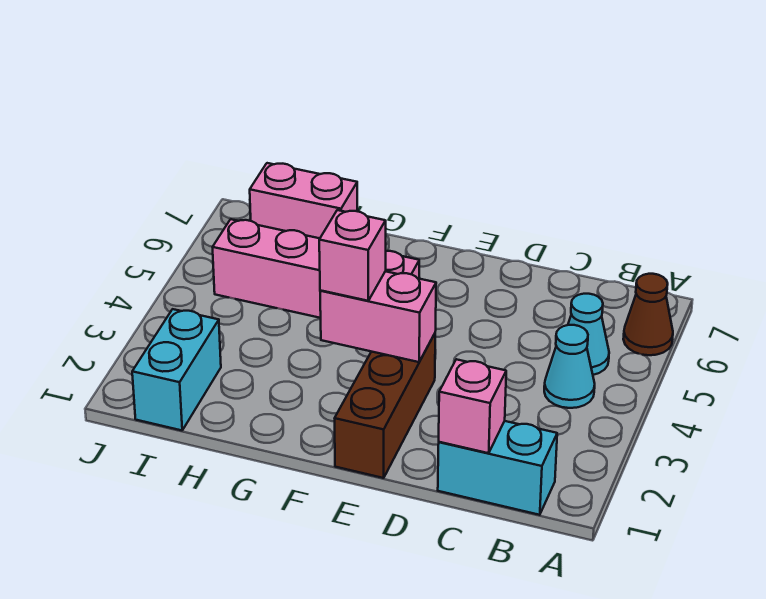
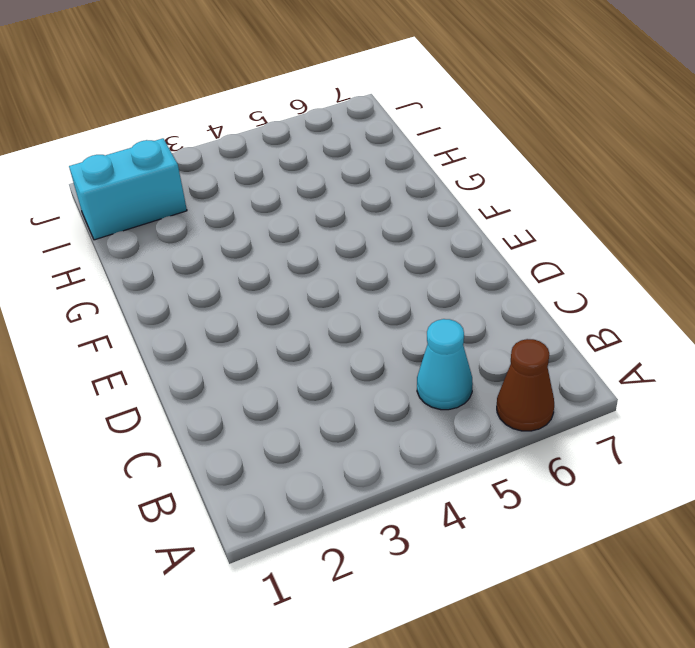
none -> cyan brick B1:C1 level 1
none -> cyan cone B4 level 1

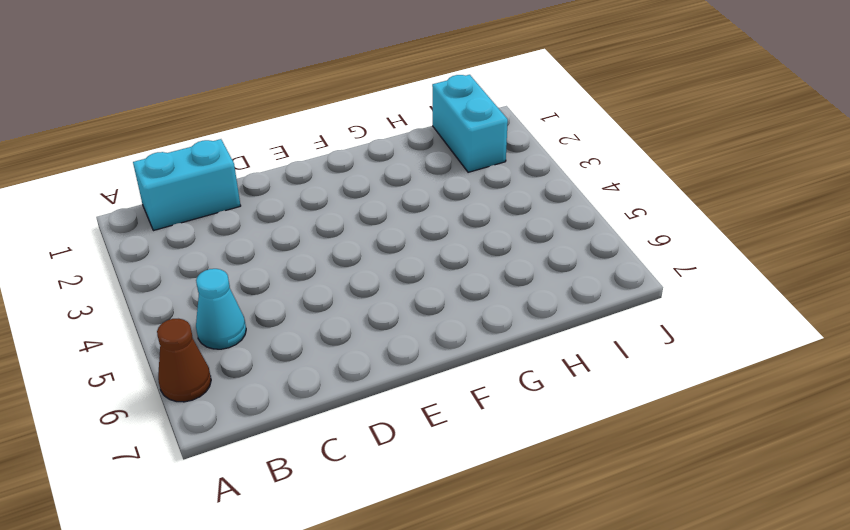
none -> cyan cone B4 level 1
none -> brown brick E1:E3 level 1

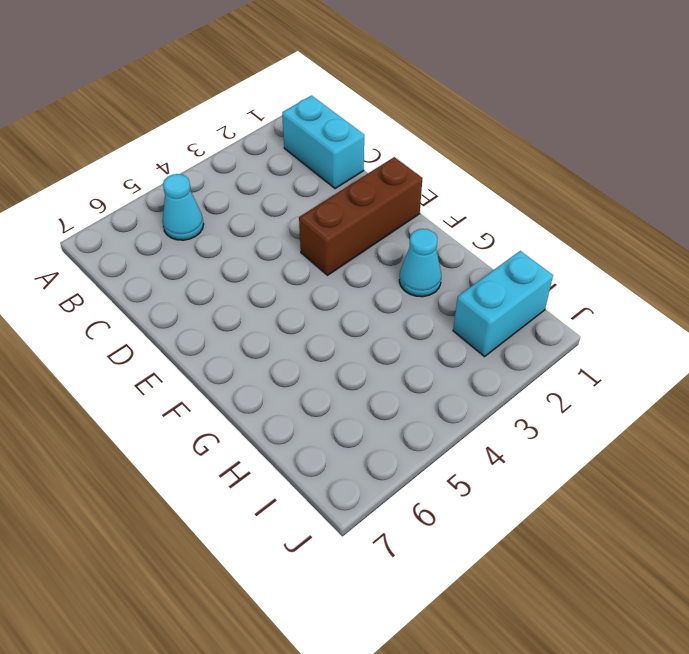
cyan cone G2 level 1 -> cyan cone B4 level 1
none -> brown cone A6 level 1
none -> pink brick F5:I5 level 1

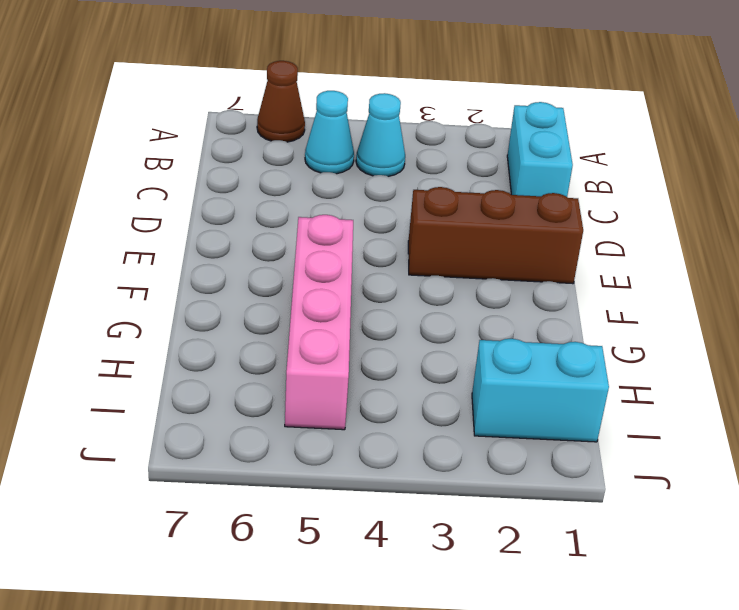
none -> pink brick H7:I7 level 1
none -> pink brick C1 level 2

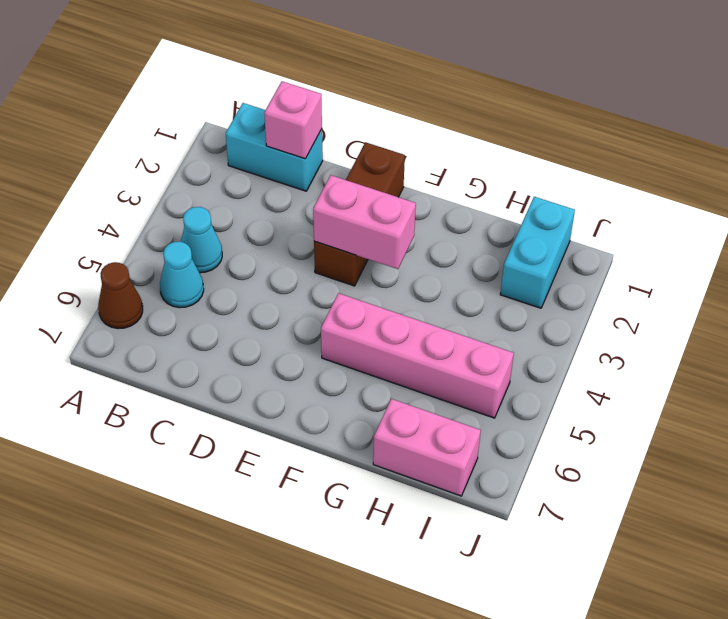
none -> pink brick F3 level 3

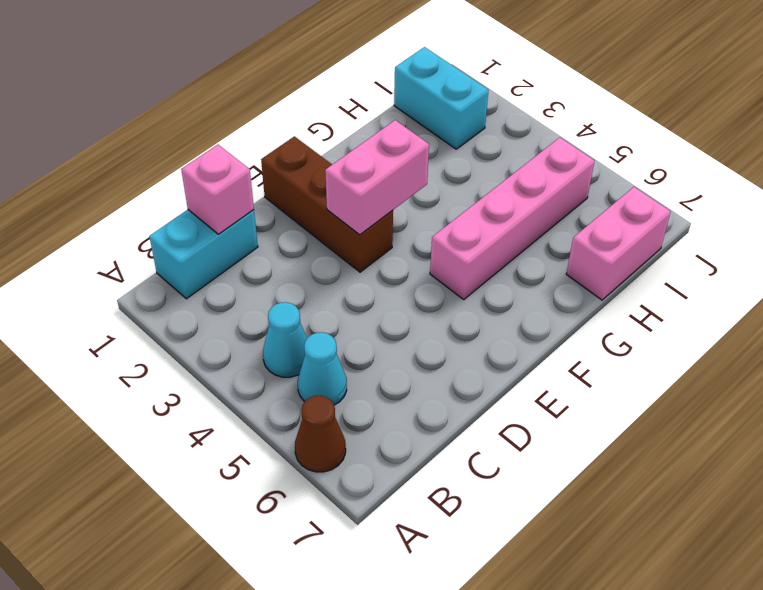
none -> pink brick F3 level 3

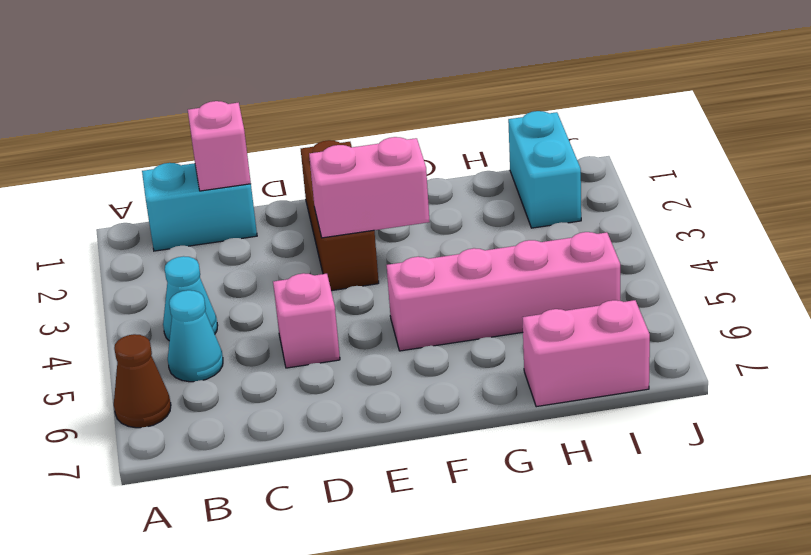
pink brick D5 level 1 -> pink brick F3 level 3

